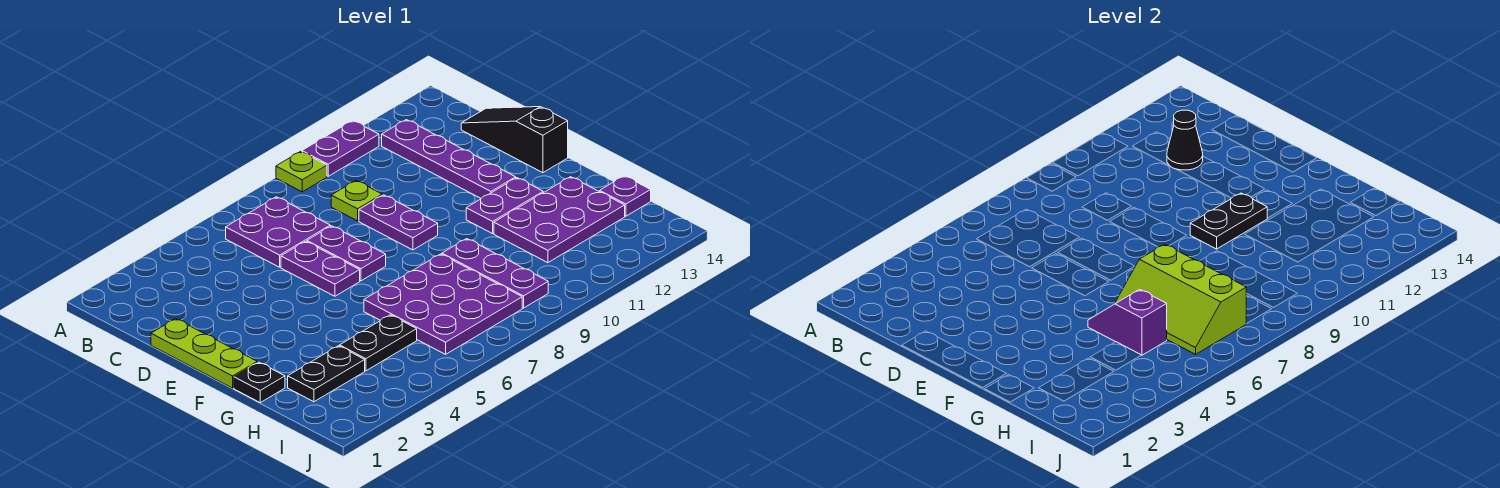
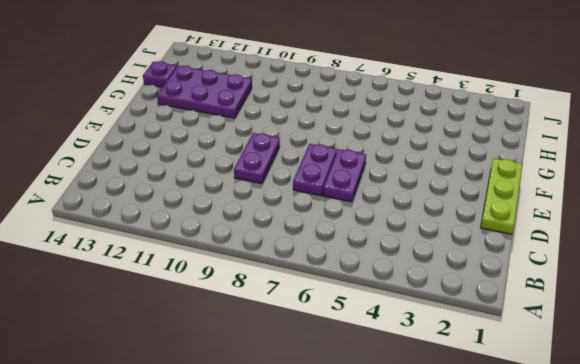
none -> lime plate A9 level 1
none -> purple plate A10:A11 level 1
none -> purple plate B6:C7 level 1

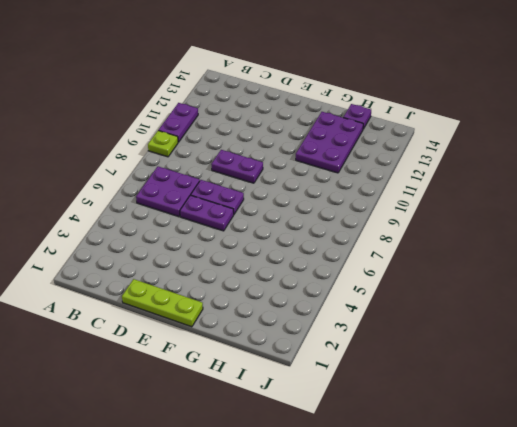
none -> purple plate B12:E12 level 1
none -> lime plate C9 level 1
none -> black slope C14:E14 level 1 top E

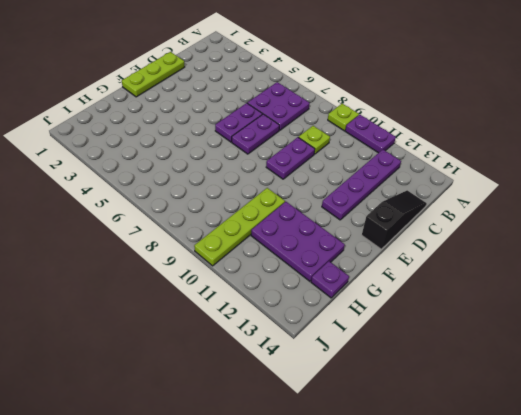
lime plate G10:J10 level 1 -> none
none -> purple plate F11:F12 level 1
none -> black plate G1 level 1
none -> purple plate G6:I8 level 1

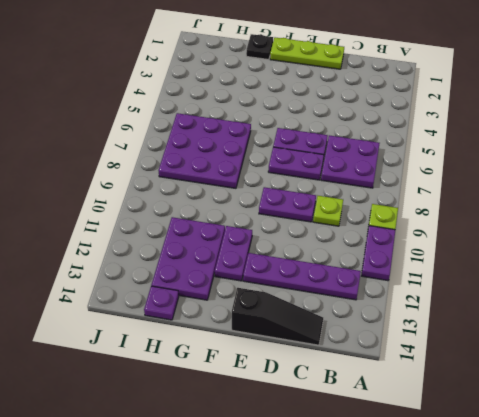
none -> purple plate G9:I9 level 1
none -> black plate H2:H3 level 1
none -> black plate H4:H5 level 1

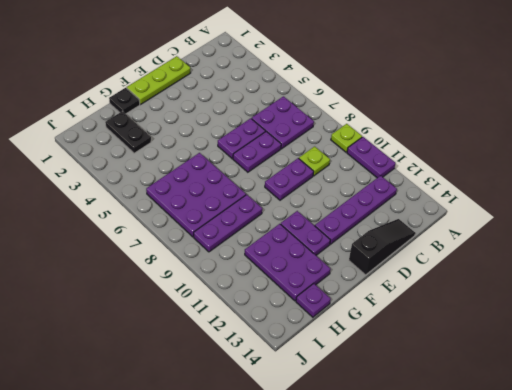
none -> black plate H4:H5 level 1
none -> black cone C12 level 2
none -> black plate F10:F11 level 2

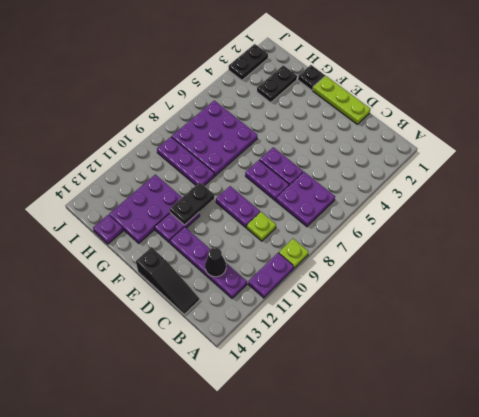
black plate J2:J3 level 1 -> black plate H4:H5 level 1
none -> purple slope G5:H5 level 2 top H
none -> lime slope G6:I7 level 2 top 7

